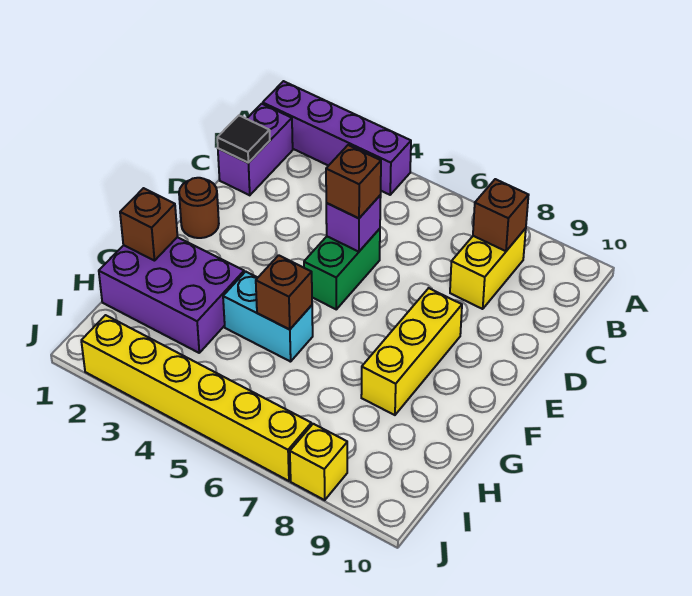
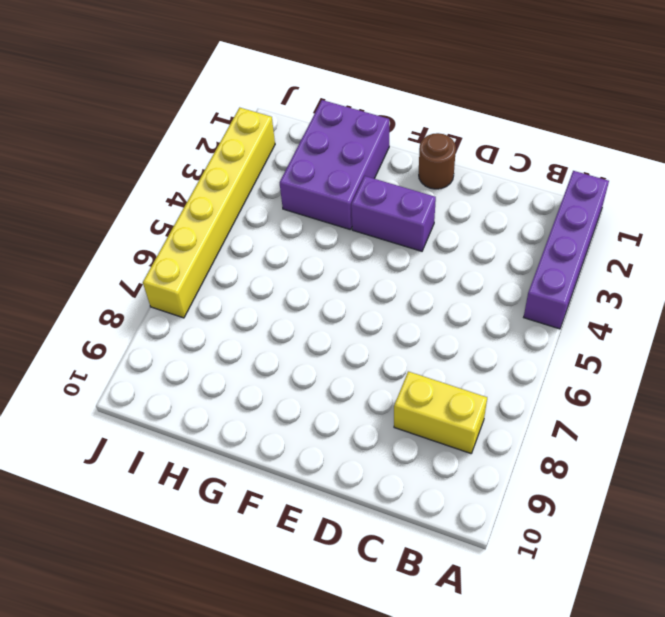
purple brick E3:F3 level 1 -> purple brick B1:C1 level 1
none -> green brick D5:E5 level 1
none -> yellow brick E8:G8 level 1
none -> cyan brick G4:G5 level 1

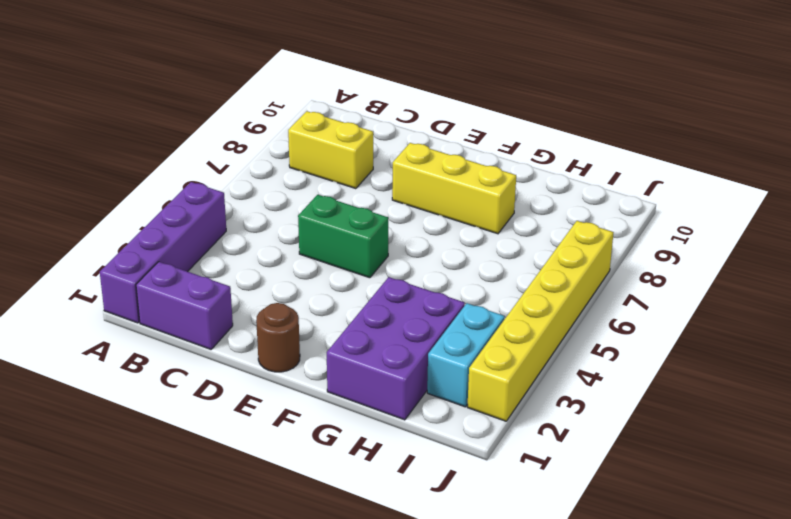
cyan brick I2:I3 level 1 -> cyan brick G4:G5 level 1
none -> yellow brick J8 level 1
none -> brown brick B8 level 2
none -> black tile C1 level 2

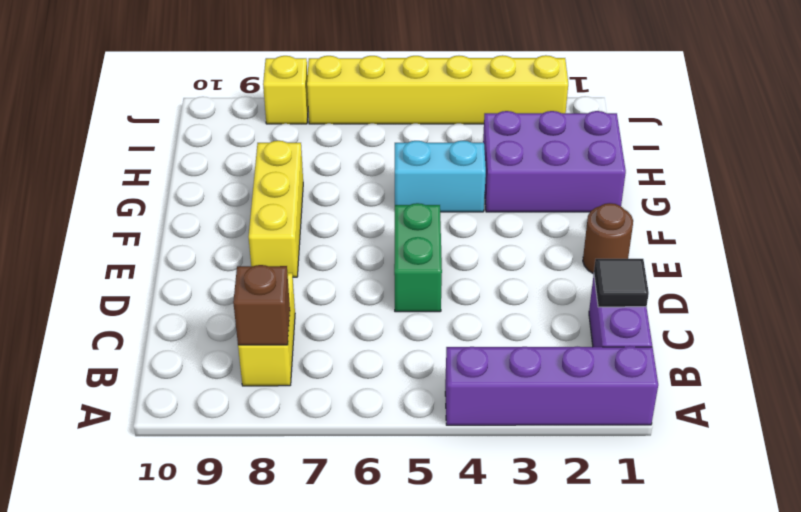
none -> purple brick D5 level 2
none -> brown brick G1 level 2
none -> brown brick G5 level 2

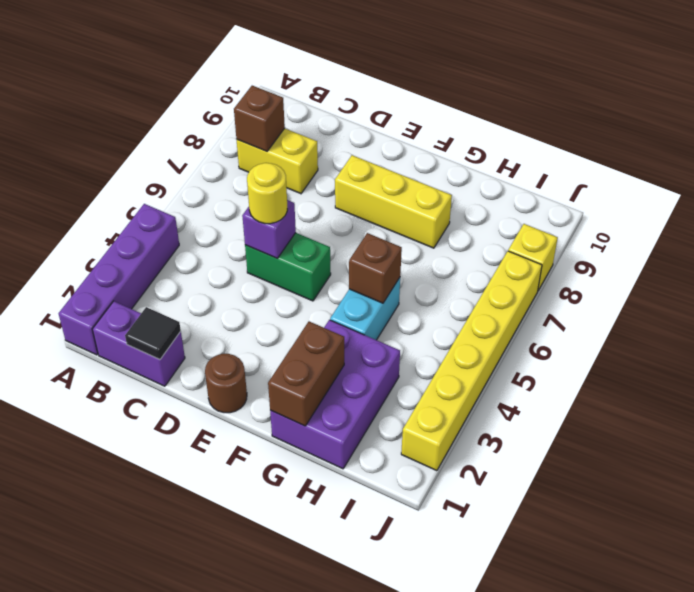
yellow round brick D5 level 3 -> brown brick D5 level 3
brown brick G1:G2 level 2 -> brown brick G1 level 2

